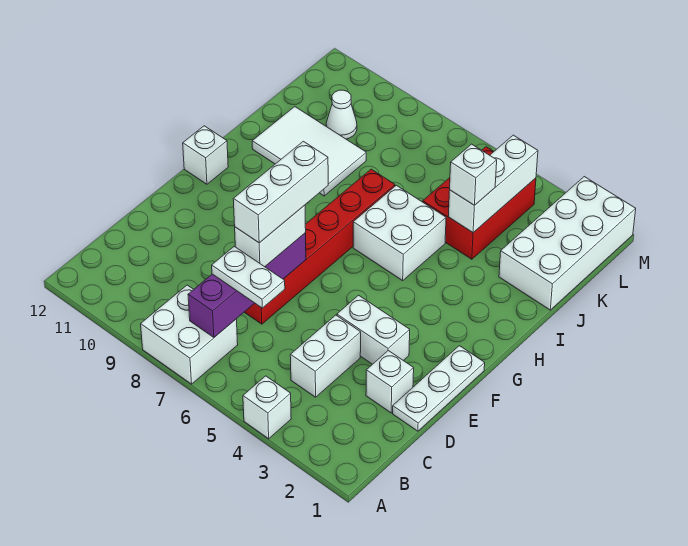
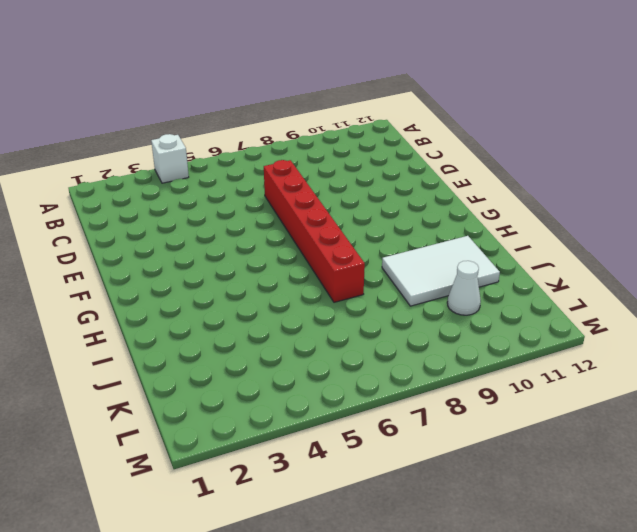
none -> white brick A7:B8 level 1
none -> white brick C4:D4 level 1
none -> white plate D1:F1 level 1

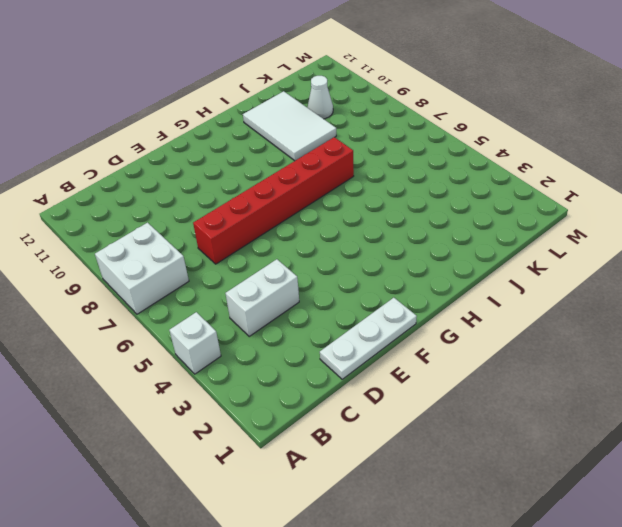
none -> white brick D2 level 1
none -> white brick E3:E4 level 1
none -> white brick G12 level 1

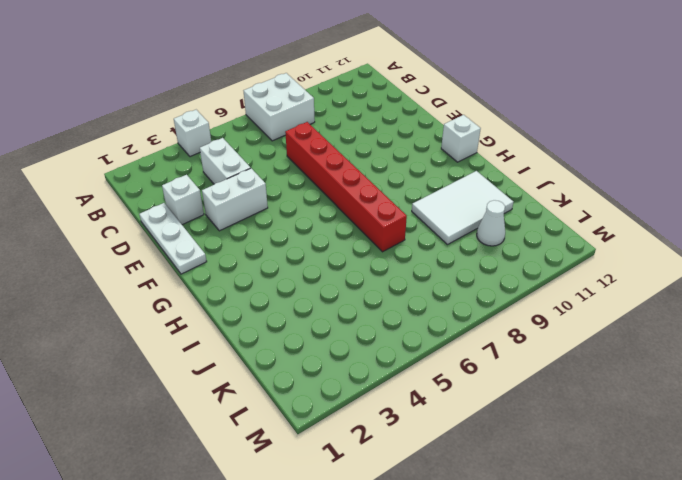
none -> white brick H5:I6 level 1
none -> white brick J1:M2 level 1
none -> red brick J4:L5 level 1

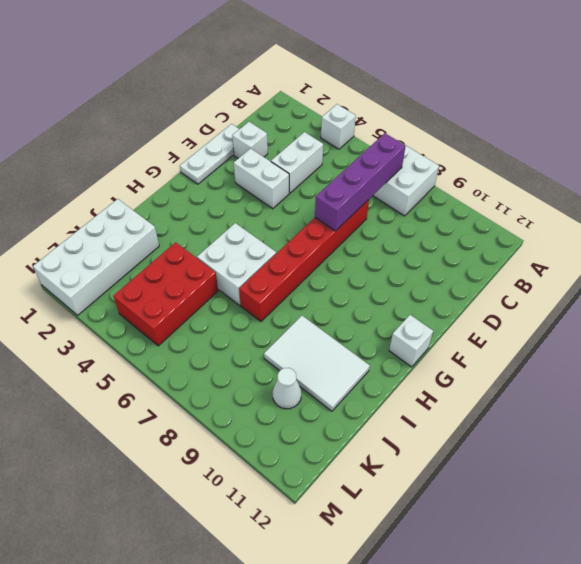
none -> white brick J4:L4 level 2
none -> white plate C6:C7 level 3
none -> white brick D7:E7 level 3

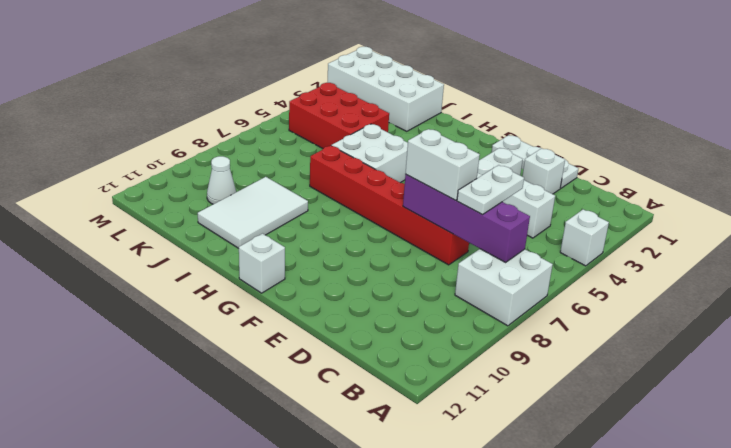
none -> white brick J4:L4 level 2
none -> white brick J4 level 3
none -> white brick D7:F7 level 4

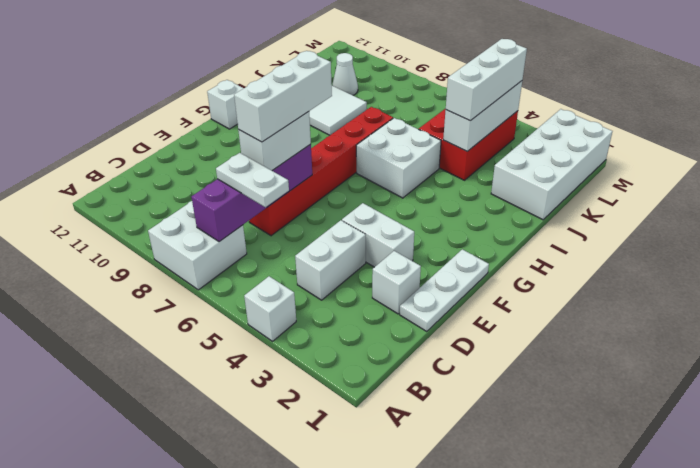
white brick J4:L4 level 3 -> white brick J4 level 3

